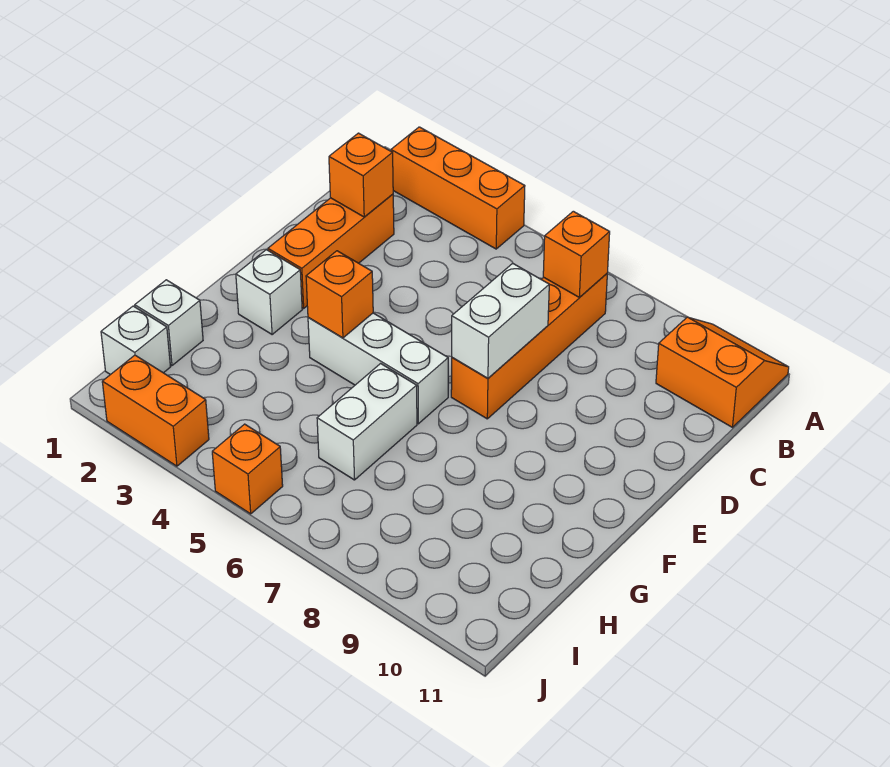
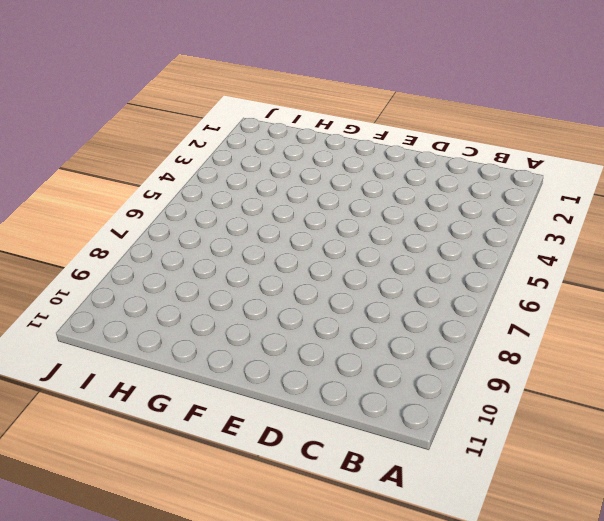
none -> orange brick A2:A4 level 1
none -> orange slope A10:B11 level 1 top B
none -> orange brick B7:E7 level 1

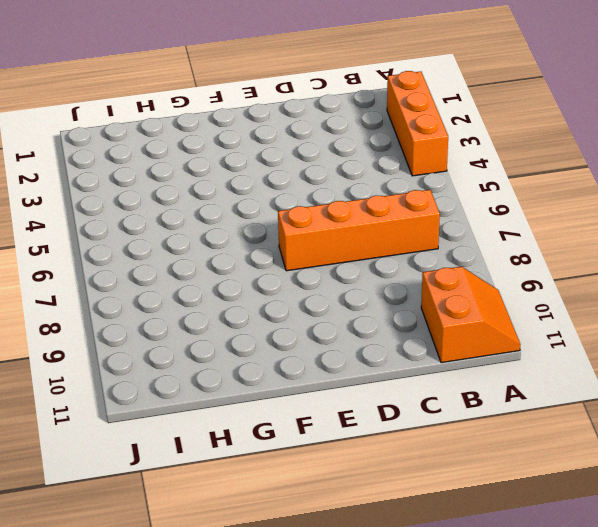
none -> orange brick C2:E2 level 1
none -> white brick F2 level 1
none -> white brick F4:F6 level 1

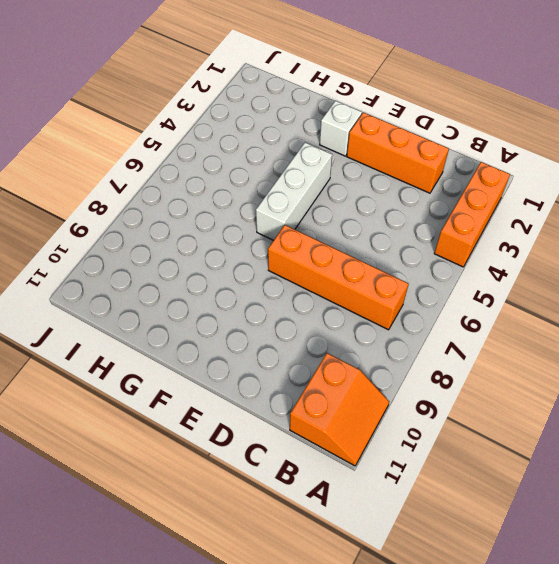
none -> white brick G6:H6 level 1
none -> white brick H1 level 1
none -> white brick I1 level 1

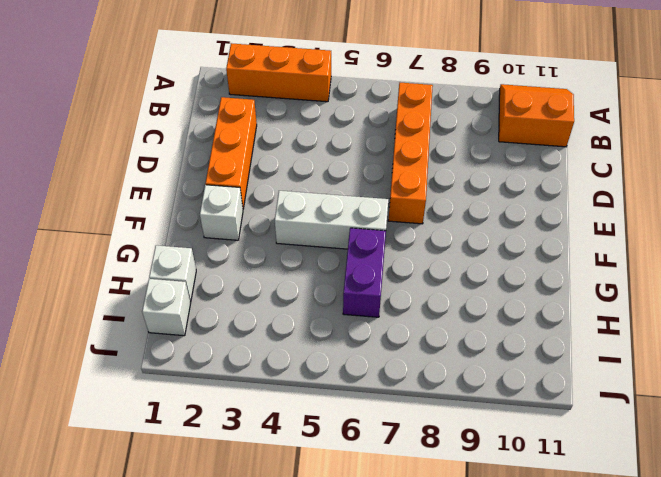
purple brick G6:H6 level 1 -> white brick G6:H6 level 1
none -> orange brick J2:J3 level 1
none -> orange brick J5 level 1
none -> orange brick B7 level 2

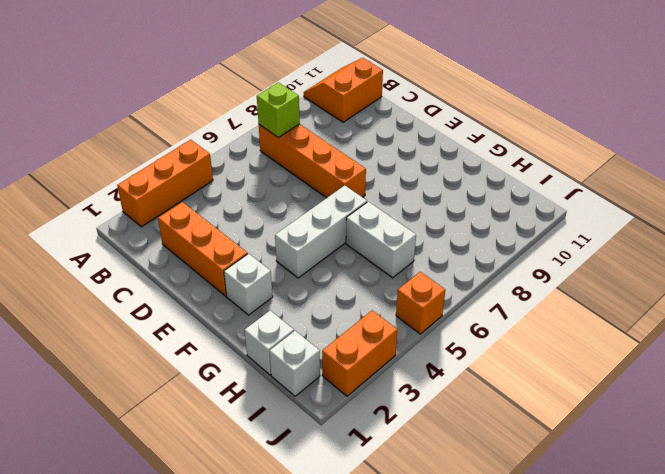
lime brick B7 level 2 -> orange brick B7 level 2
none -> orange brick C2 level 2
none -> white brick D7:E7 level 2
none -> orange brick F4 level 2

